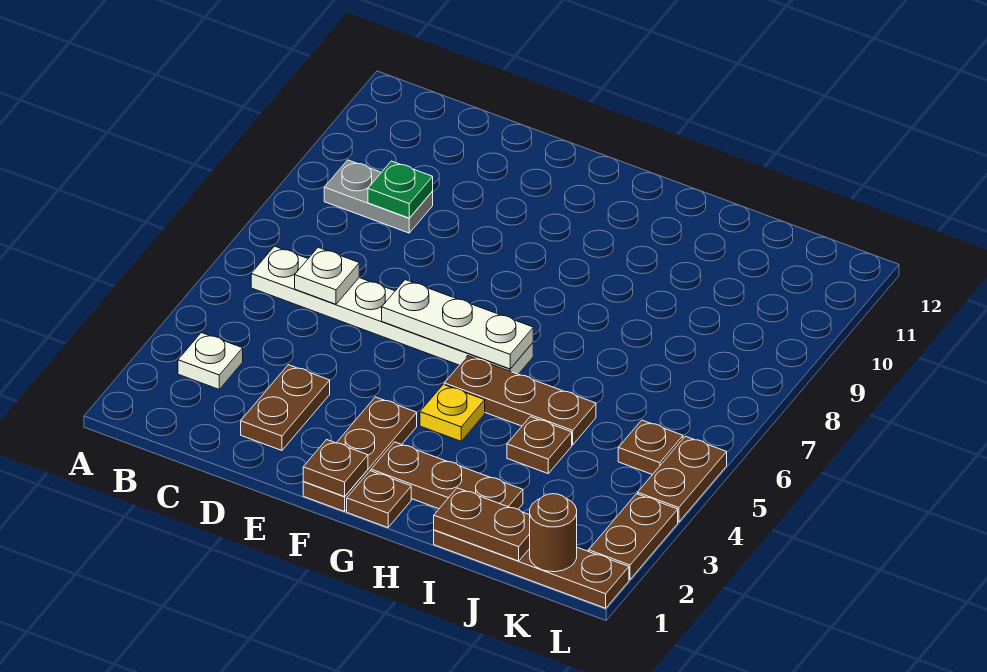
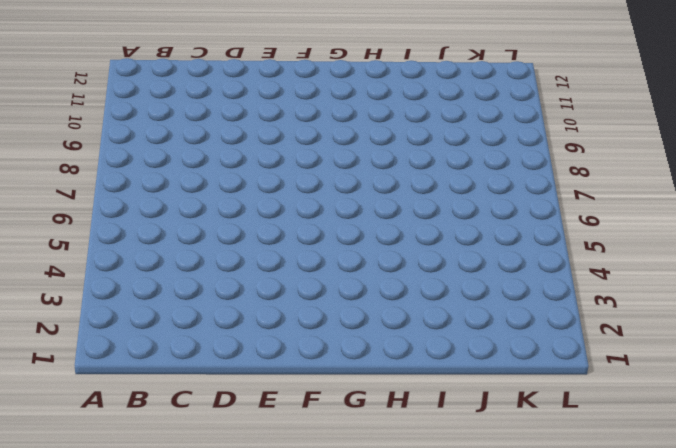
none -> white plate B3 level 1
none -> white plate B6:G6 level 1
none -> grey plate B9:C9 level 1

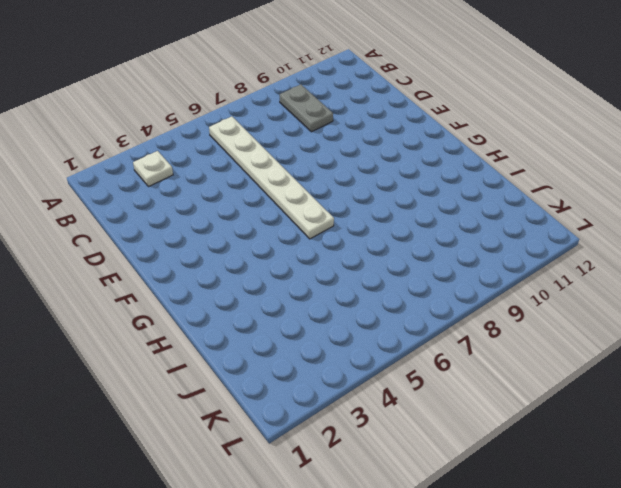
none -> brown plate D2:D3 level 1
none -> brown plate F1:F3 level 1
none -> brown plate G1 level 1

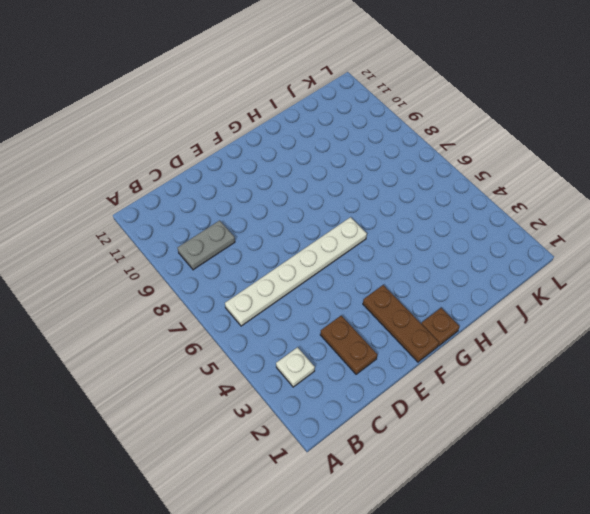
none -> brown plate G2:I2 level 1
none -> yellow plate G4 level 1
none -> brown plate G5:I5 level 1

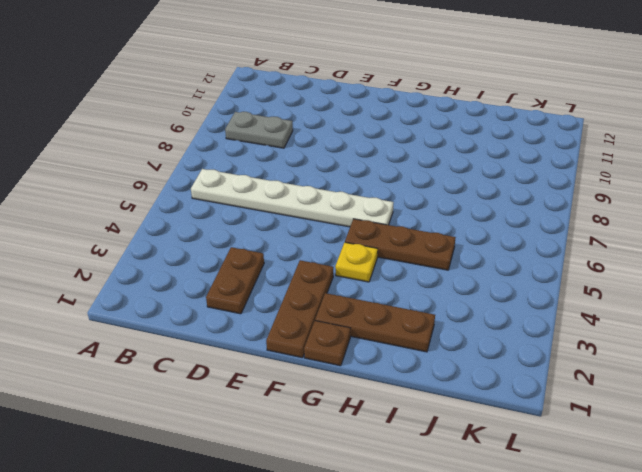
none -> white plate B3 level 1
none -> brown plate I1:L1 level 1
none -> brown plate I4 level 1

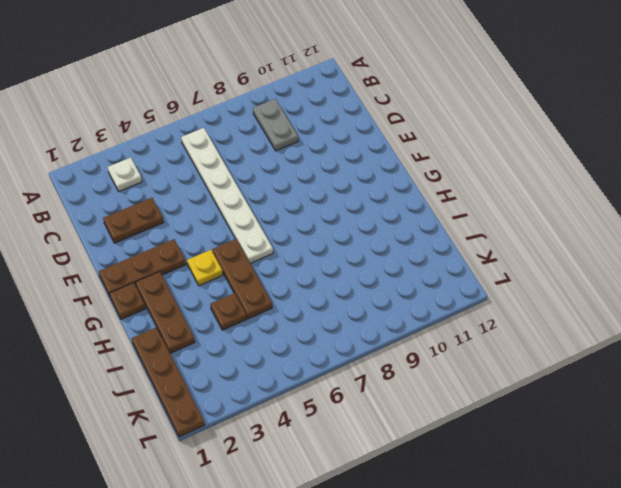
none -> brown plate K5 level 1
none -> brown plate L2:L3 level 1
none -> brown plate L4:L5 level 1

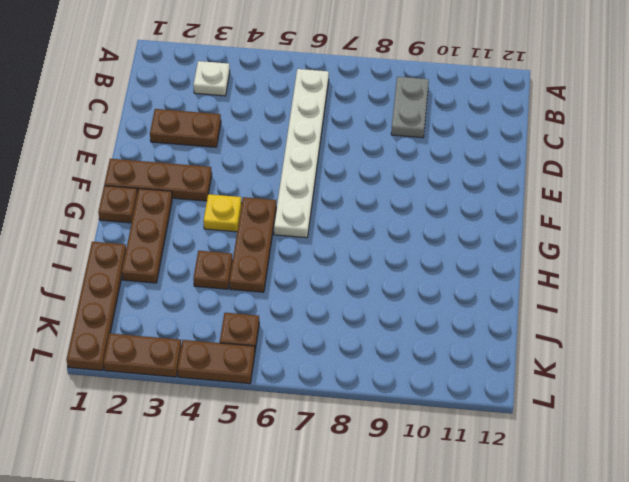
none -> white plate C6 level 2
none -> green plate C9 level 2
none -> white plate E6:G6 level 2

